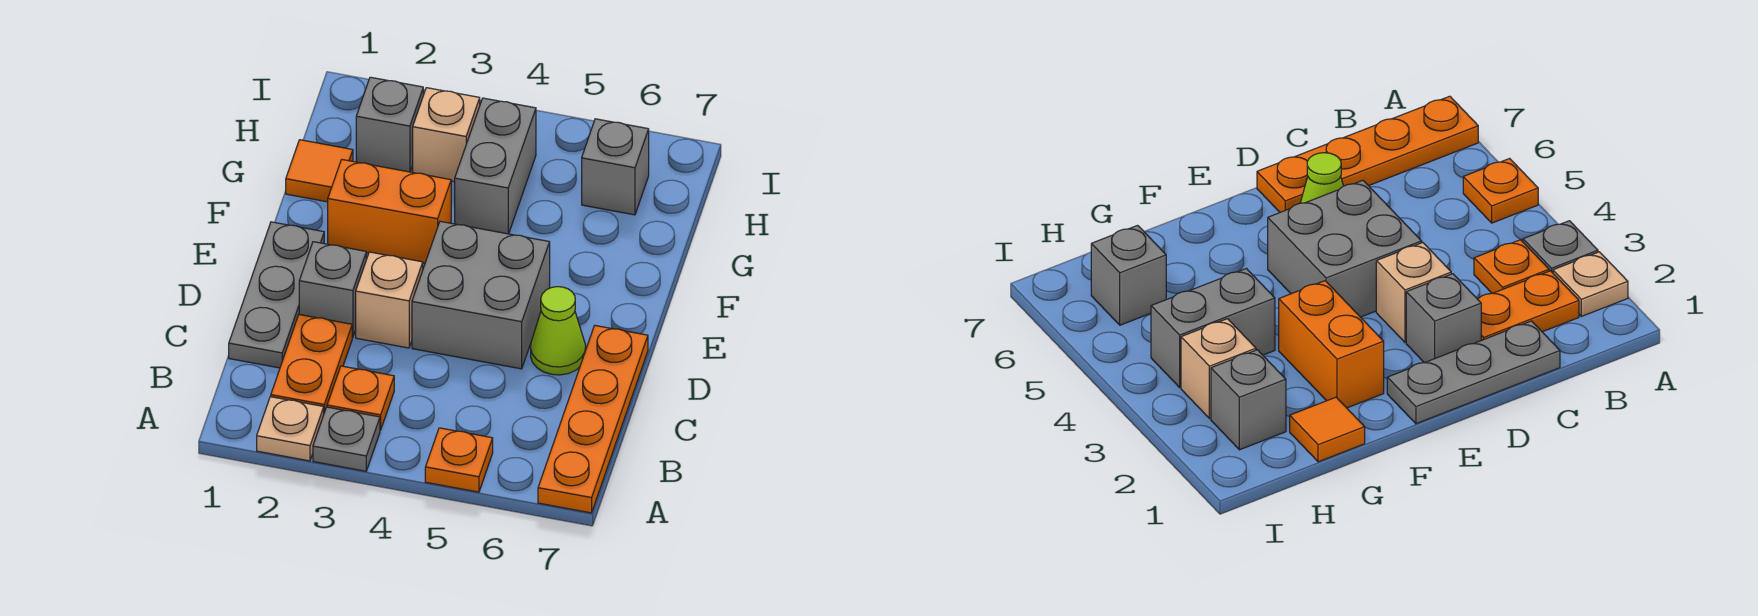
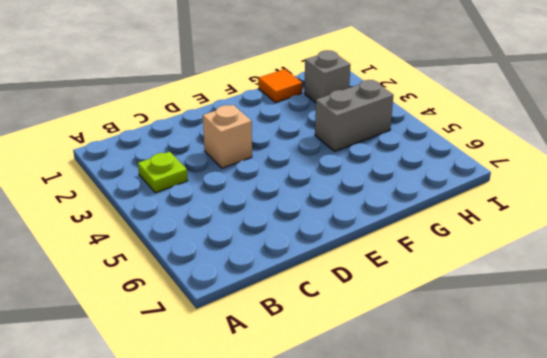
lime plate B3 level 1 -> orange plate B3 level 1
none -> tan plate A2 level 1
none -> grey plate A3 level 1
none -> orange plate A5 level 1

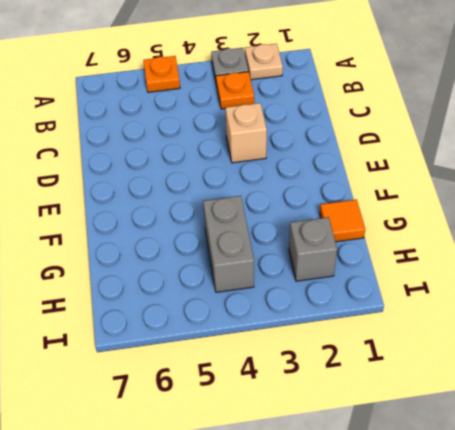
none -> orange plate A7:D7 level 1
none -> orange plate B2:C2 level 1
none -> grey plate C1:E1 level 1

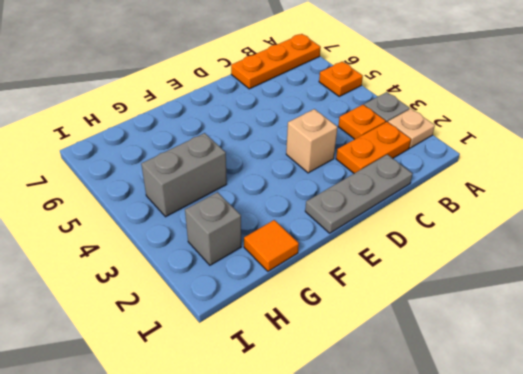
orange plate A7:C7 level 1 -> orange plate A7:D7 level 1
none -> grey brick D2 level 1
none -> grey brick D4:E5 level 1
none -> lime cone D6 level 1

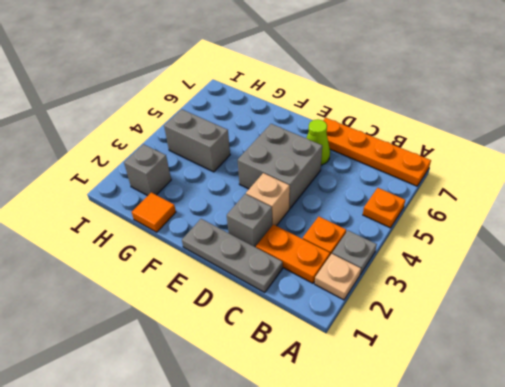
none -> orange brick F2:F3 level 1
none -> tan brick H3 level 1
none -> grey brick H6 level 1

